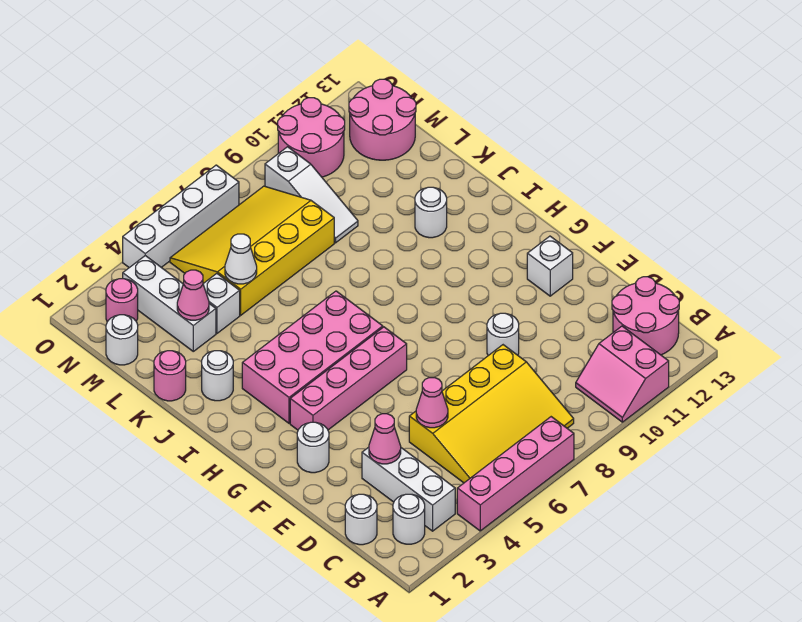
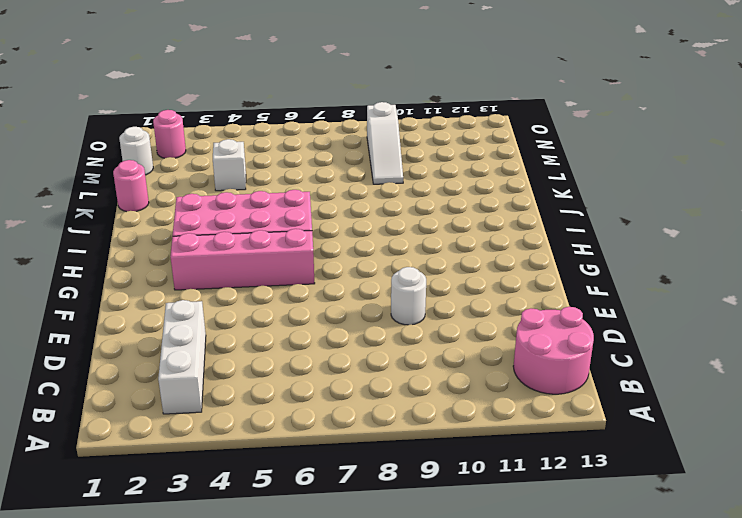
none -> pink brick A4:A7 level 1
none -> pink slope A10:B11 level 1 top 11
none -> white round brick B2 level 1

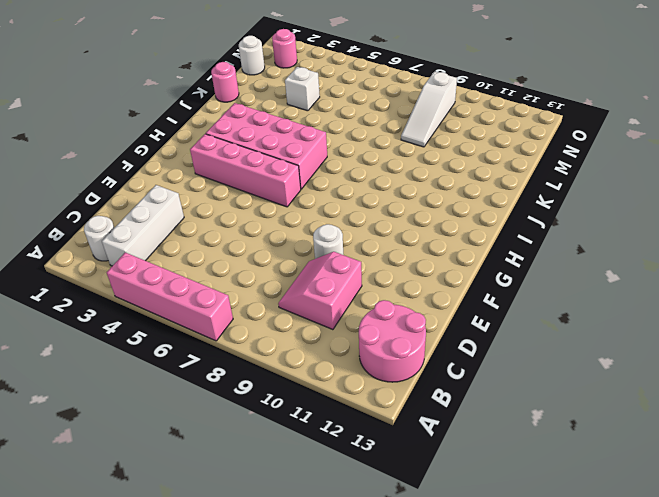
pink slope C9:D10 level 1 top 10 -> pink slope A10:B11 level 1 top 11
none -> yellow slope B5:D8 level 1 top D
none -> white round brick C1 level 1
none -> white round brick F2 level 1

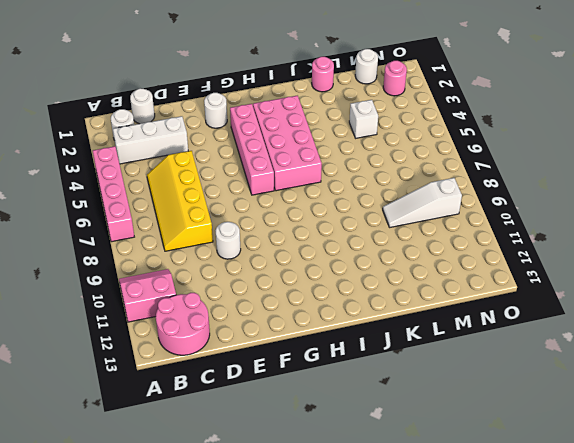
yellow slope C5:D8 level 1 top D -> yellow slope B5:D8 level 1 top D
none -> white brick F12 level 1
none -> white round brick J2 level 1
none -> white round brick J11 level 1

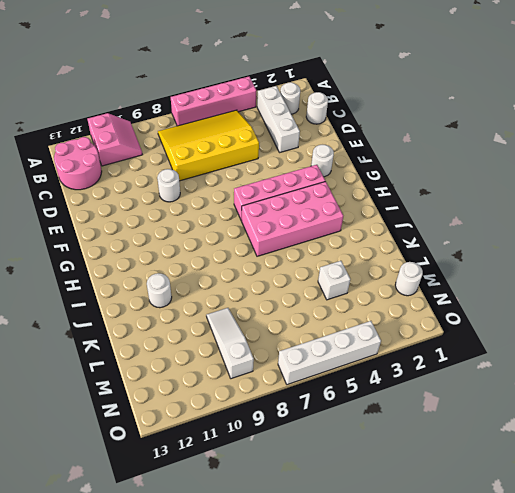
none -> white brick F12 level 1
none -> white round brick J2 level 1
none -> pink round brick K1 level 1

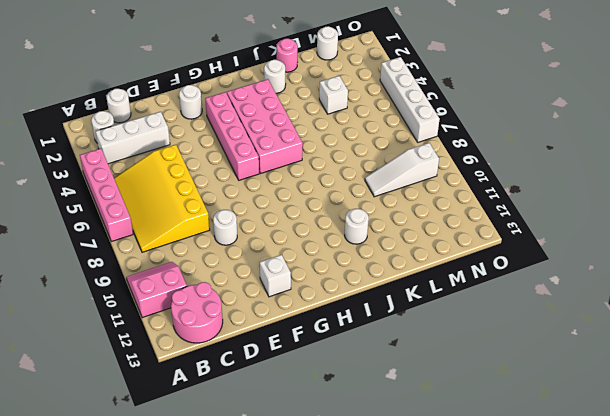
none -> white brick L3:N3 level 1
none -> yellow slope L5:N8 level 1 top L
none -> pink round brick M12:N13 level 1

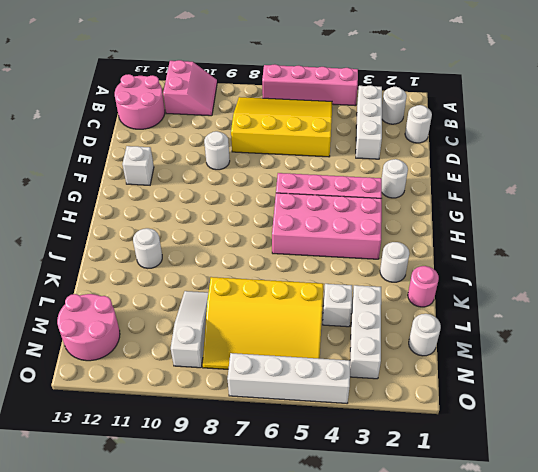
none -> pink round brick N2 level 1
none -> pink round brick N10:O11 level 1
none -> pink cone D3 level 2

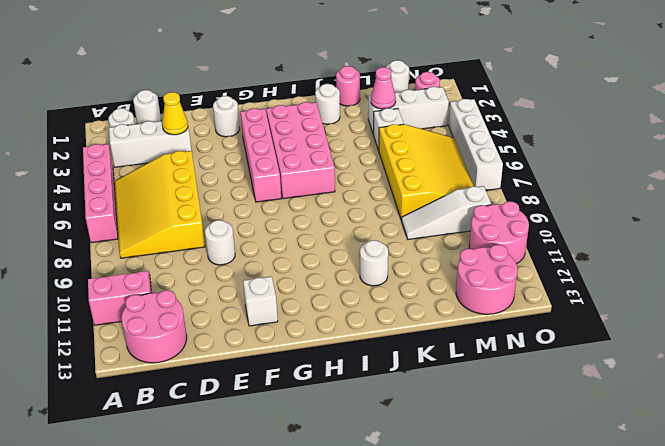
yellow cone D3 level 2 -> pink cone D3 level 2
none -> pink cone D5 level 2
none -> white cone L5 level 2

